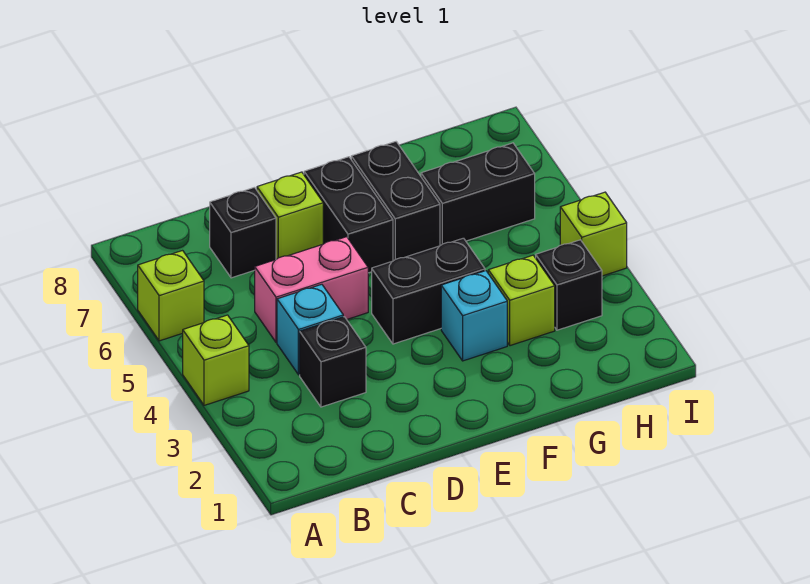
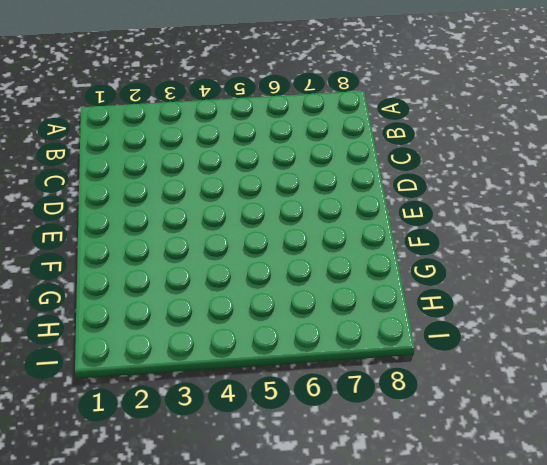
none -> lime brick A4 level 1
none -> lime brick A6 level 1
none -> black brick C3 level 1

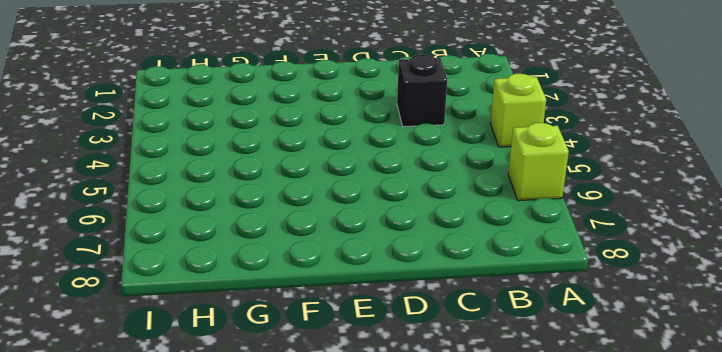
none -> cyan brick C4 level 1
none -> pink brick C5:D5 level 1
none -> black brick C7 level 1

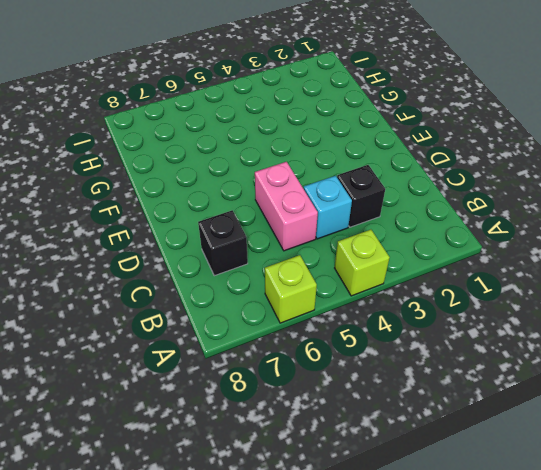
none -> lime brick D7 level 1
none -> black brick E4:F4 level 1
none -> black brick E6:E7 level 1

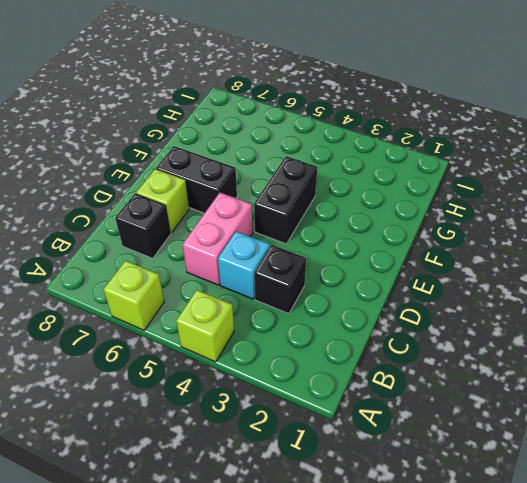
none -> cyan brick F3 level 1
none -> black brick F6:F7 level 1
none -> lime brick G3 level 1

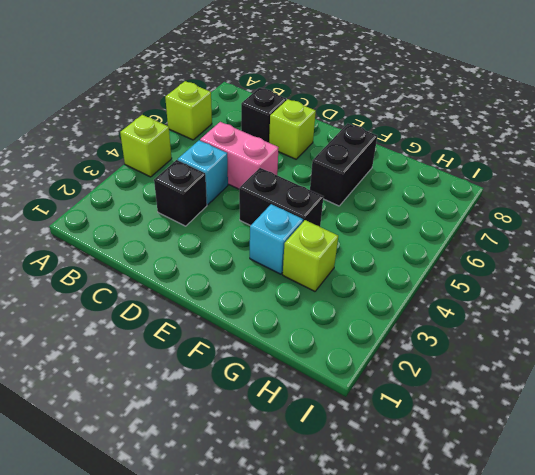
none -> black brick E6:E7 level 1
none -> black brick G6:H6 level 1
none -> black brick H3 level 1

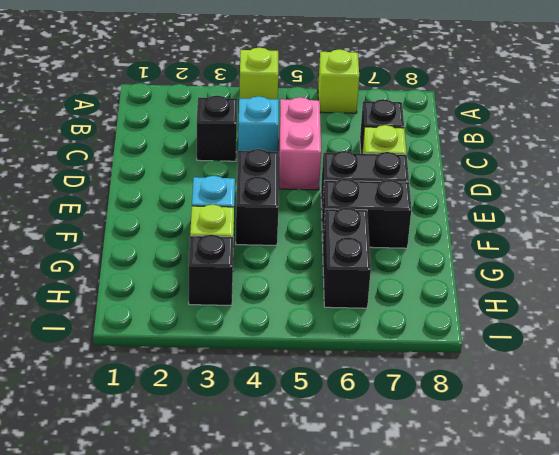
none -> lime brick I4 level 1

